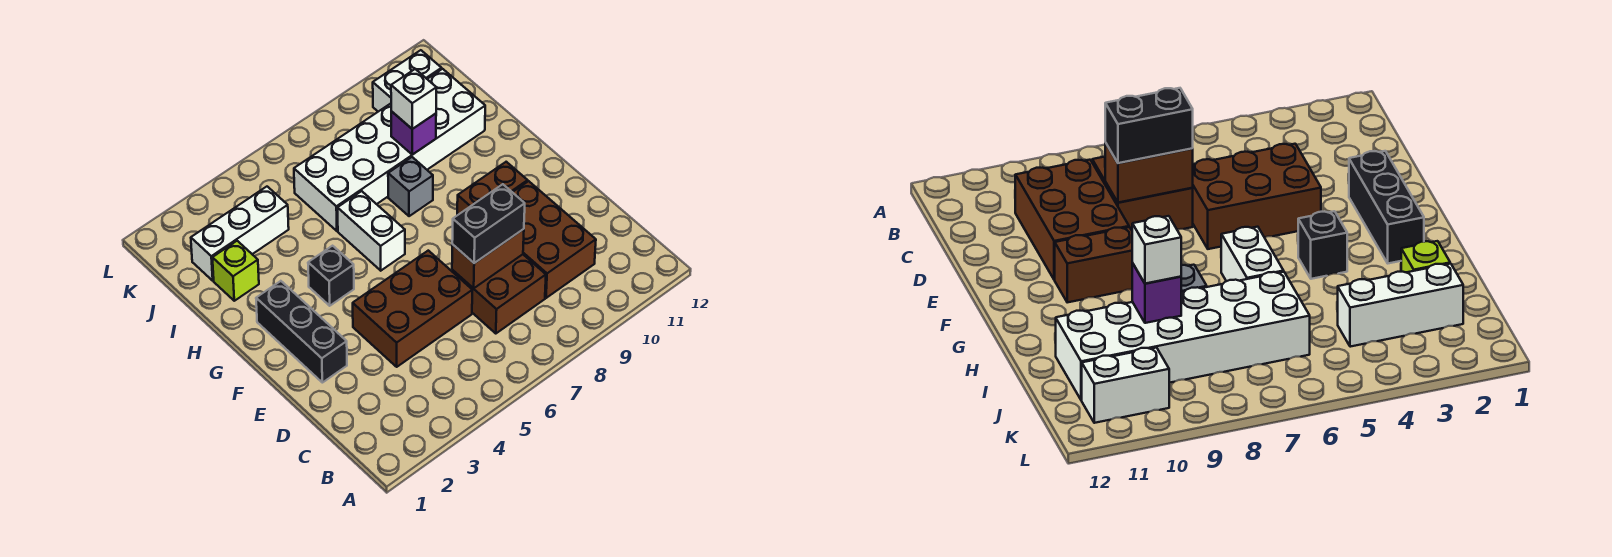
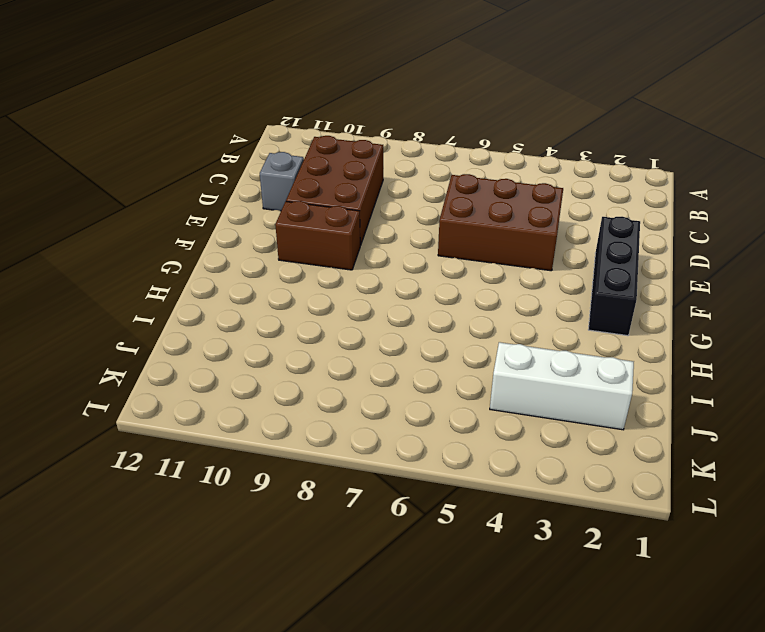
grey brick D11 level 1 -> grey brick H8 level 1
none -> brown brick C7:D8 level 1
none -> black brick G4 level 1
none -> white brick G6:H6 level 1

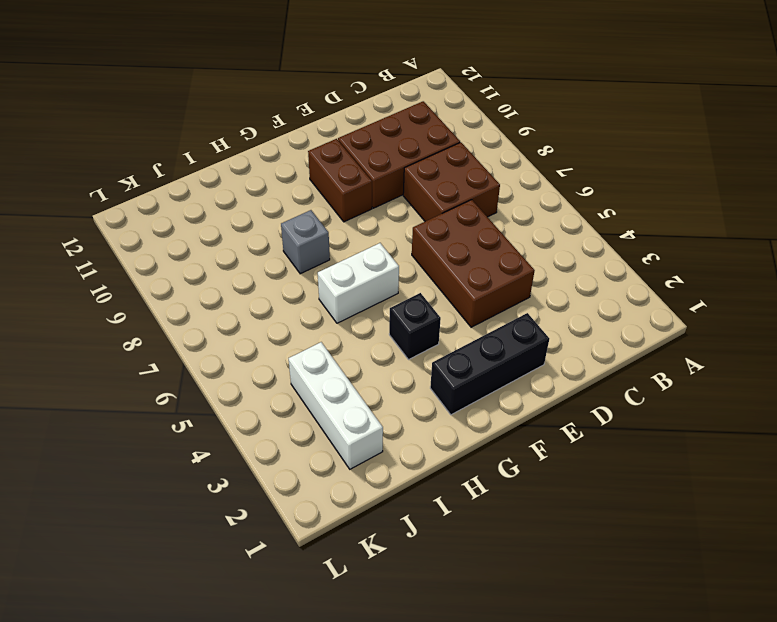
none -> lime brick I2 level 1
none -> white brick I6:J11 level 1
none -> white brick K10:K11 level 1

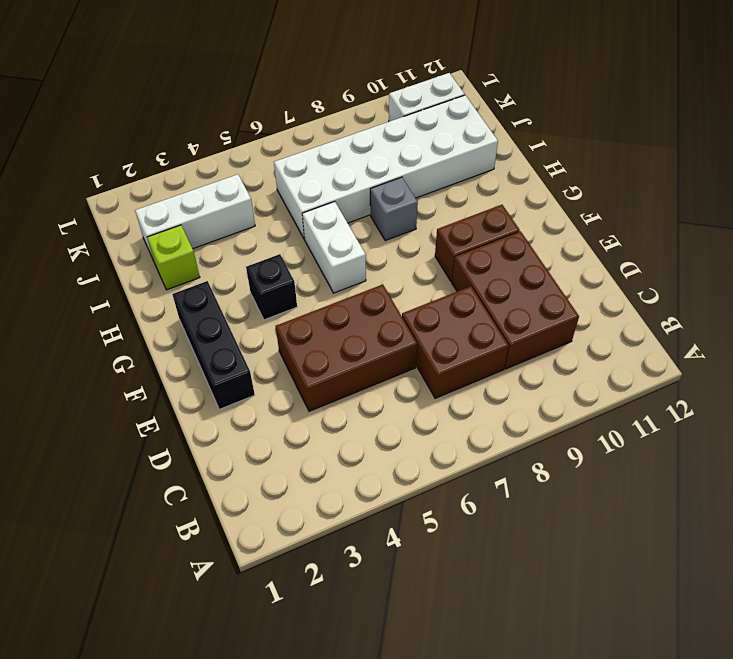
none -> brown brick D7:D8 level 2
none -> purple brick I9 level 2
none -> black brick D7:D8 level 3

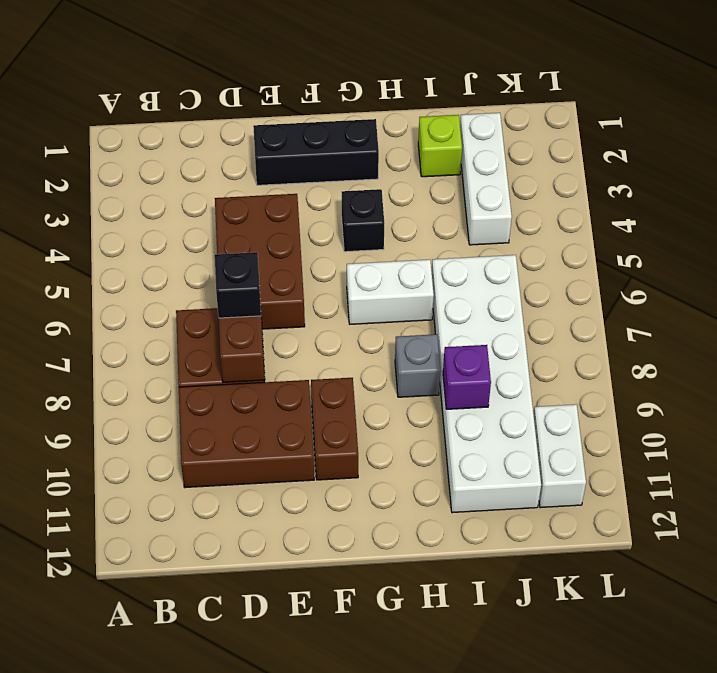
black brick D7 level 3 -> black brick D7:D8 level 3
none -> white brick I9 level 3

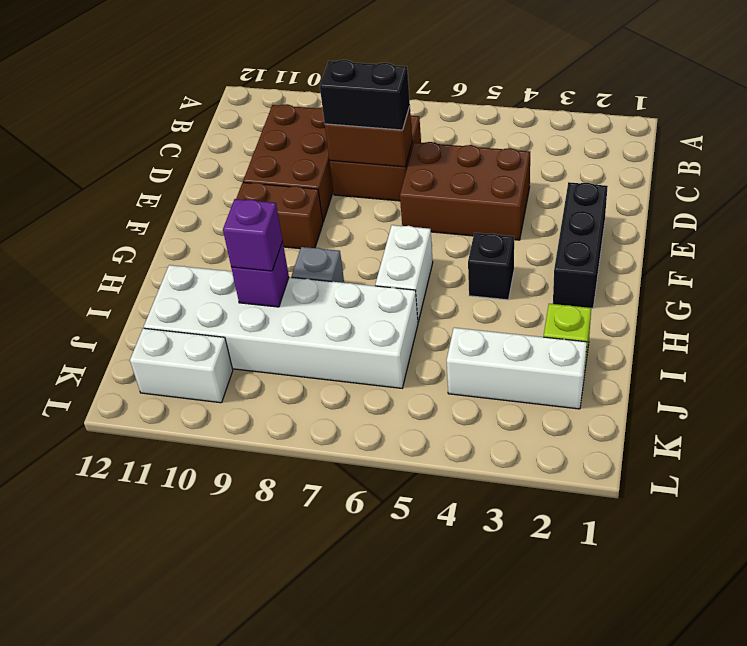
purple brick I9 level 3 -> white brick I9 level 3

